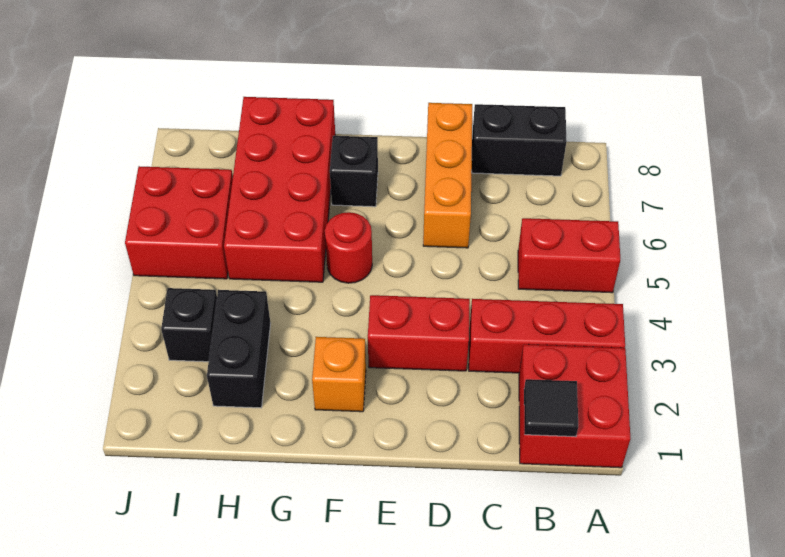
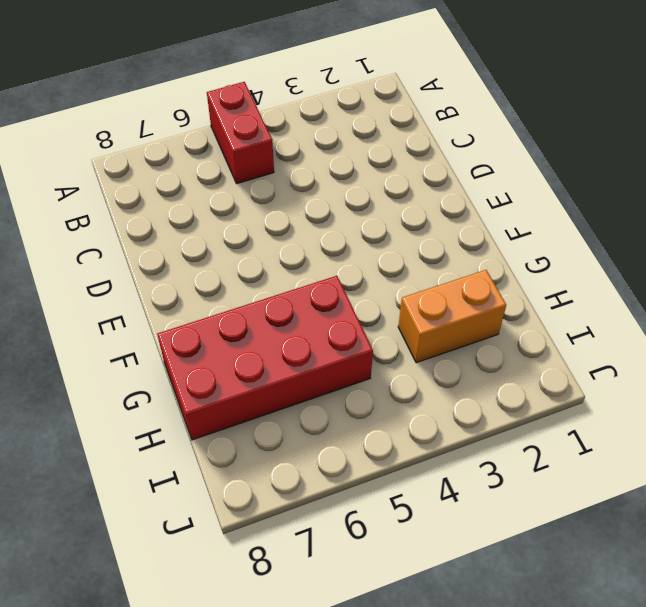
orange brick H2:H3 level 1 -> black brick H2:H3 level 1
none -> red brick A1:B2 level 1
none -> red brick A3:C3 level 1
none -> black brick B8:C8 level 1

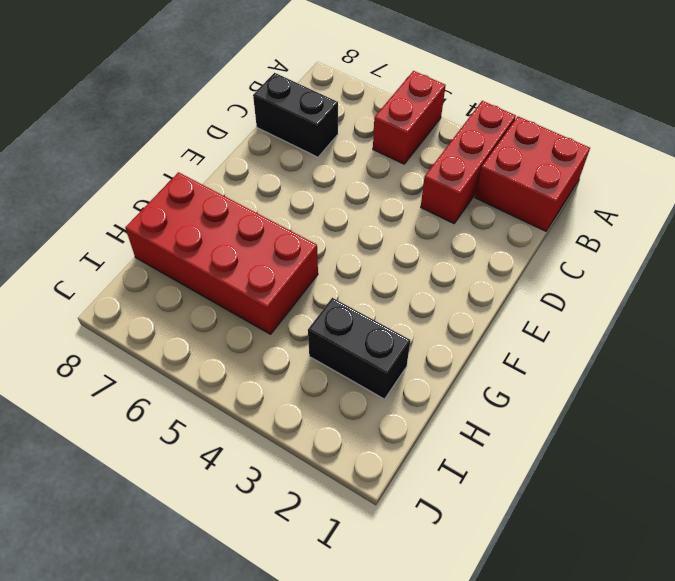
black brick C7:C8 level 1 -> black brick B8:C8 level 1
none -> red brick D3:E3 level 1
none -> orange brick D6:D8 level 1
none -> orange brick F2 level 1

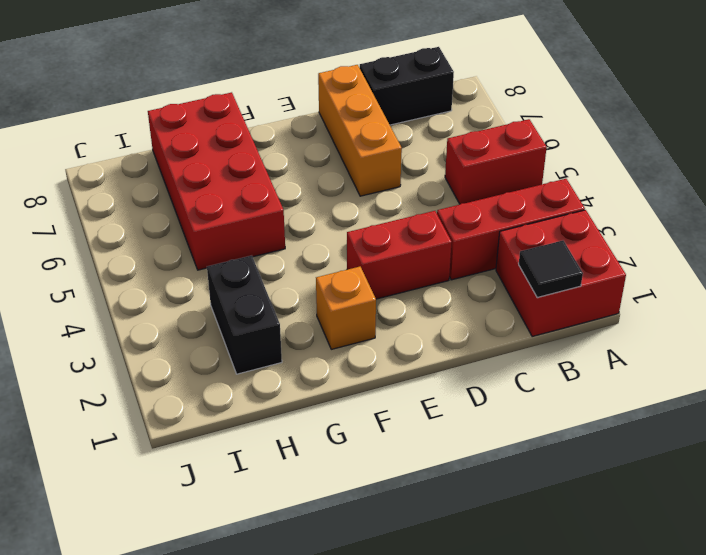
none -> red round brick F5 level 1
none -> black brick F7 level 1
none -> black brick I3 level 1

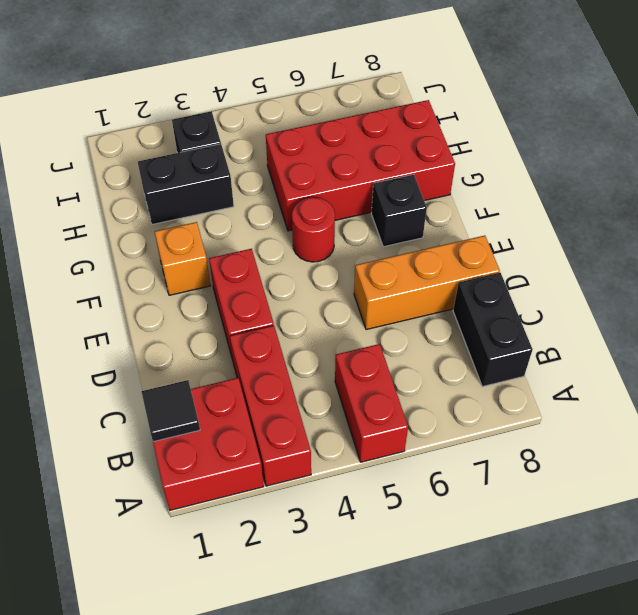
none -> red brick I5:J6 level 1

